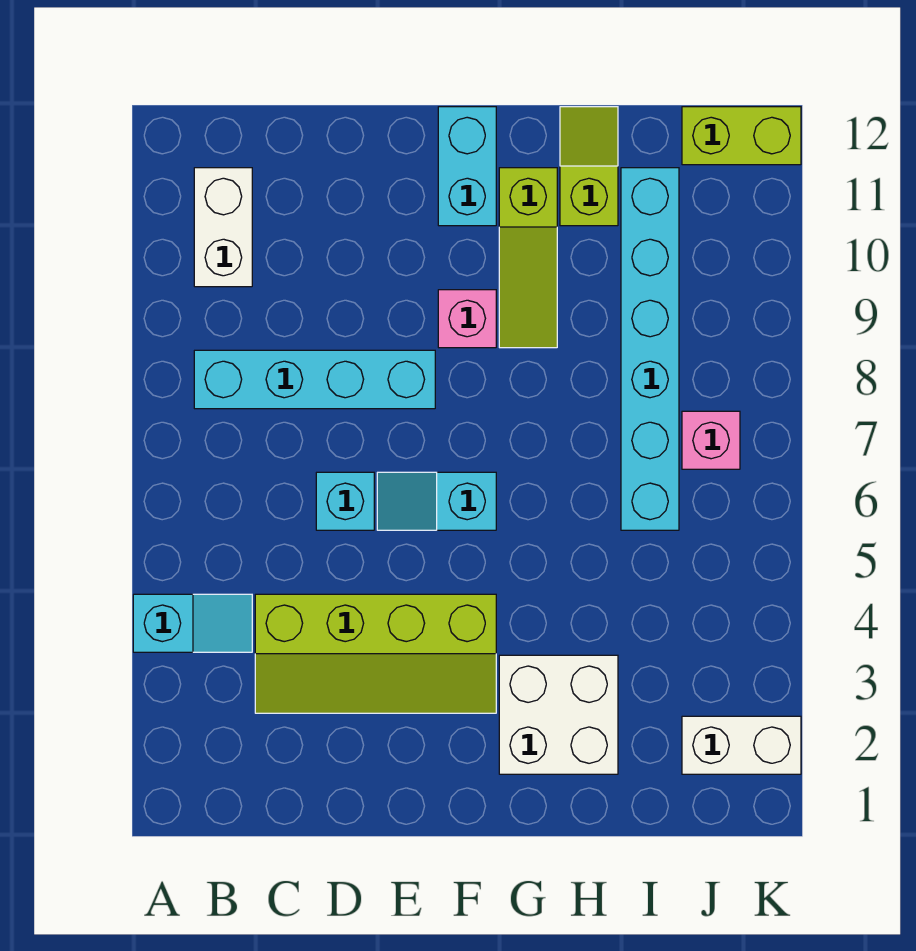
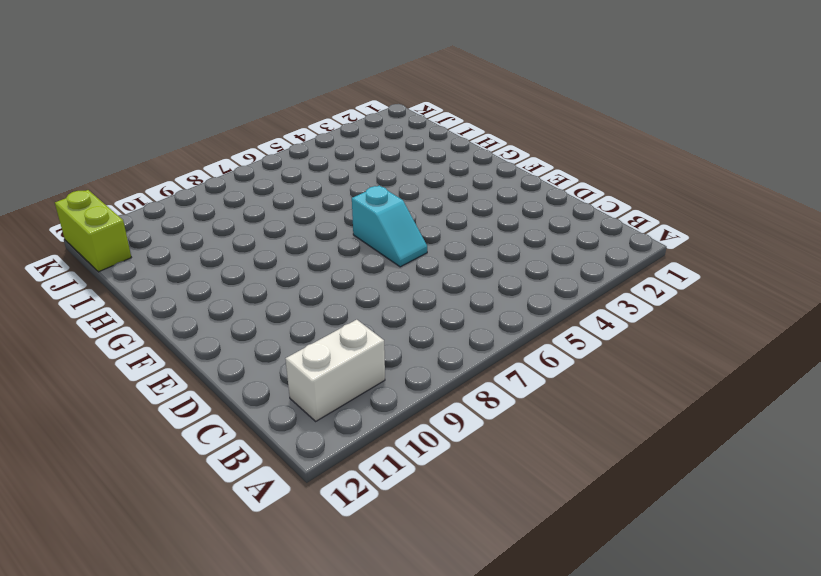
none -> cyan slope A4:B4 level 1 top A
none -> cyan brick B8:E8 level 1
none -> lime slope C3:F4 level 1 top 4

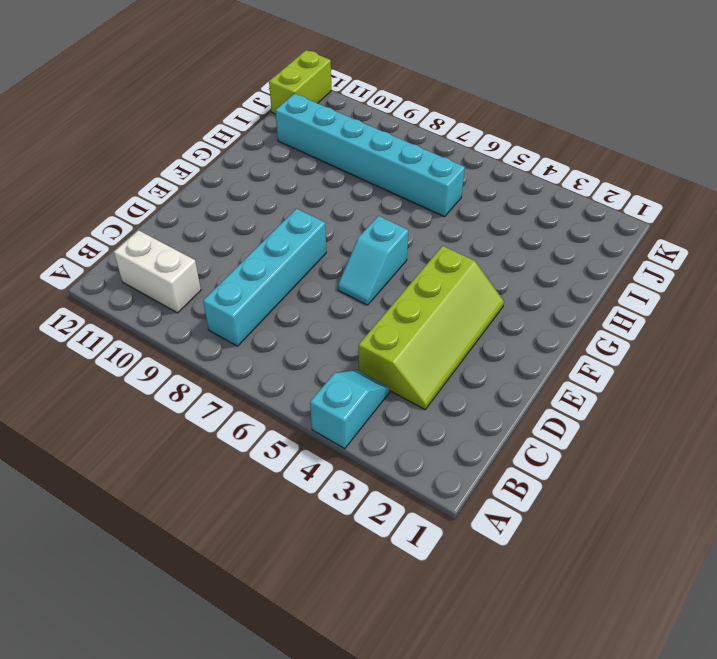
none -> cyan brick D6 level 1
none -> pink brick F9 level 1
none -> cyan brick F11:F12 level 1

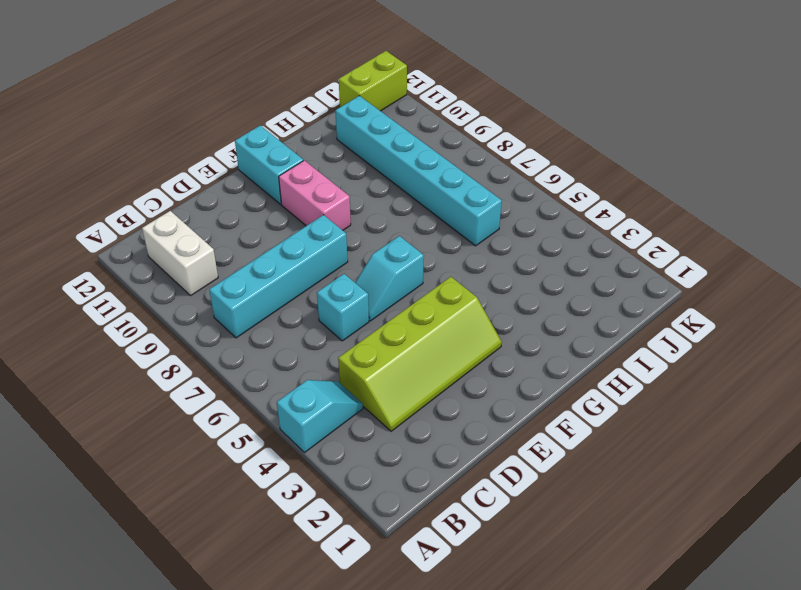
pink brick F9:F10 level 1 -> pink brick F9 level 1
none -> white brick G2:H3 level 1
none -> lime slope G9:G11 level 1 top 11
none -> lime slope H11:H12 level 1 top 11

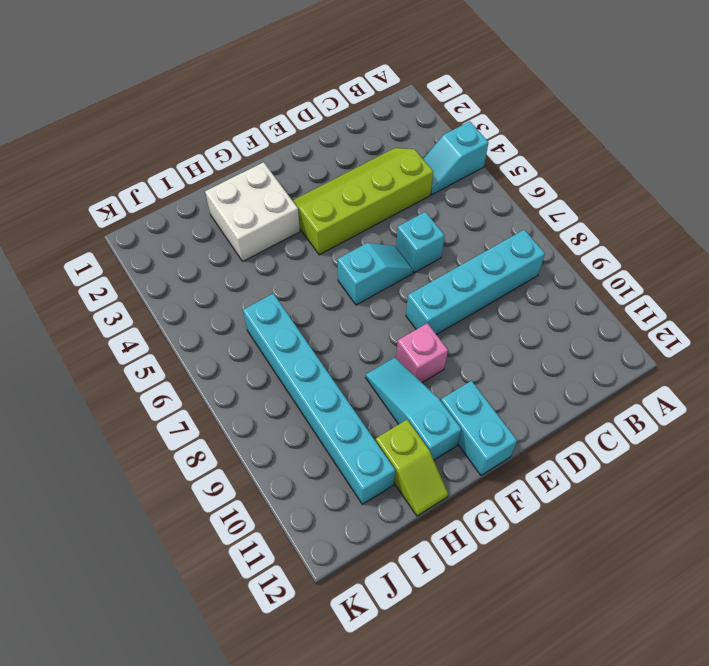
cyan slope G9:G11 level 1 top 11 -> lime slope G9:G11 level 1 top 11
none -> white brick B10:B11 level 1
none -> white brick J2:K2 level 1
none -> pink brick J7 level 1

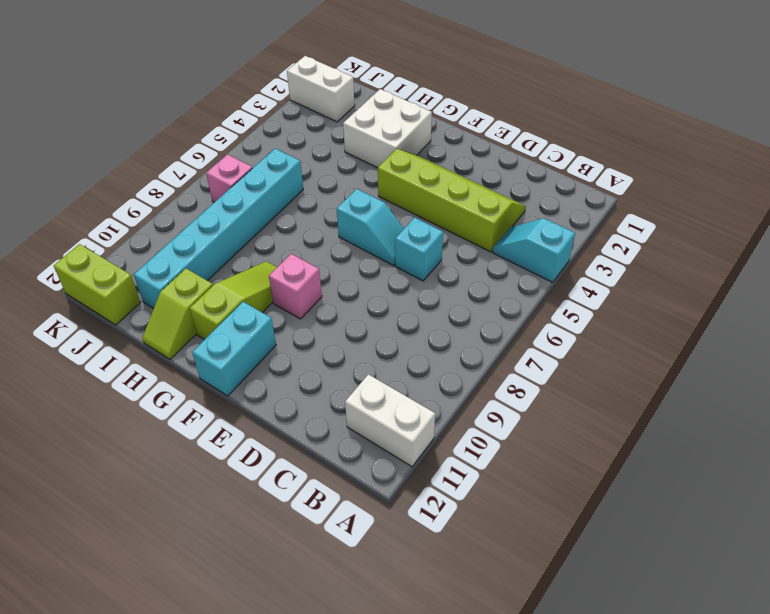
white brick A11:B11 level 1 -> white brick B10:B11 level 1
none -> cyan brick B8:E8 level 1

